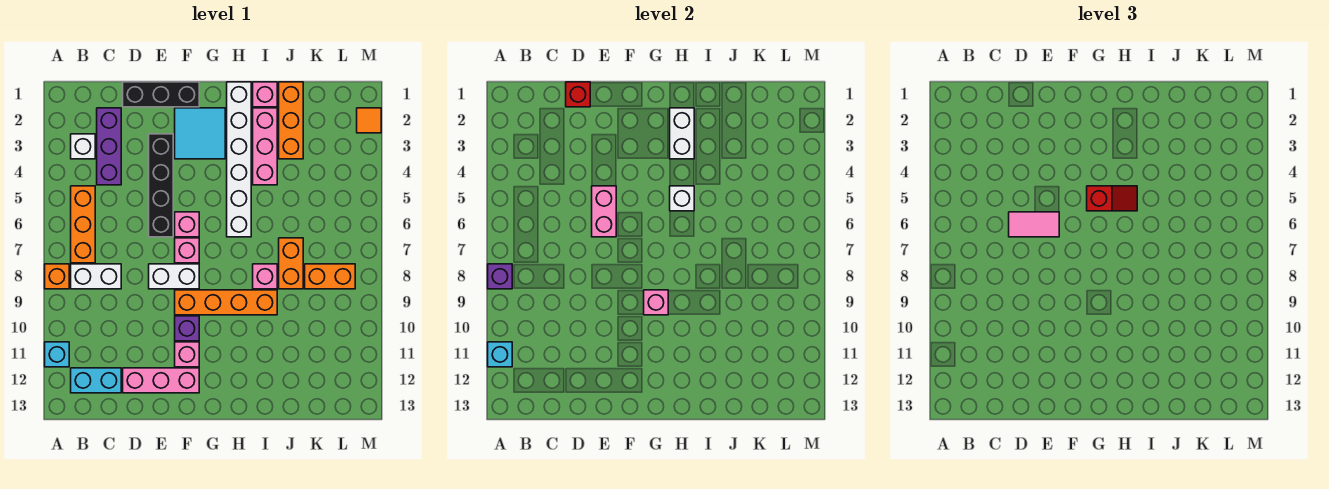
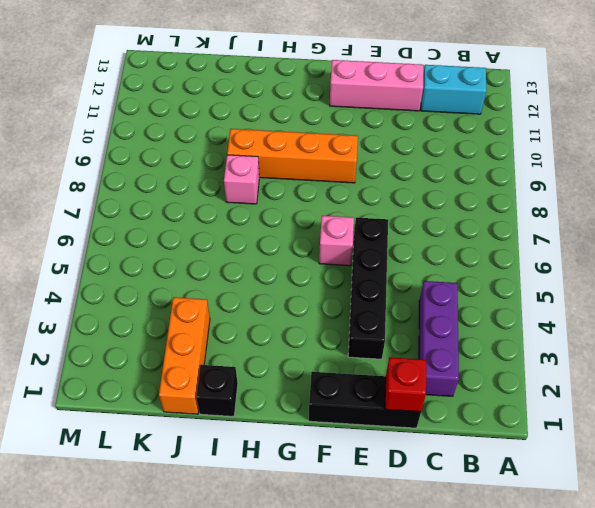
black brick I1 level 1 -> pink brick I1 level 1
none -> orange brick A8 level 1
none -> cyan brick A11 level 1
none -> white brick B3 level 1
none -> orange brick B5:B7 level 1

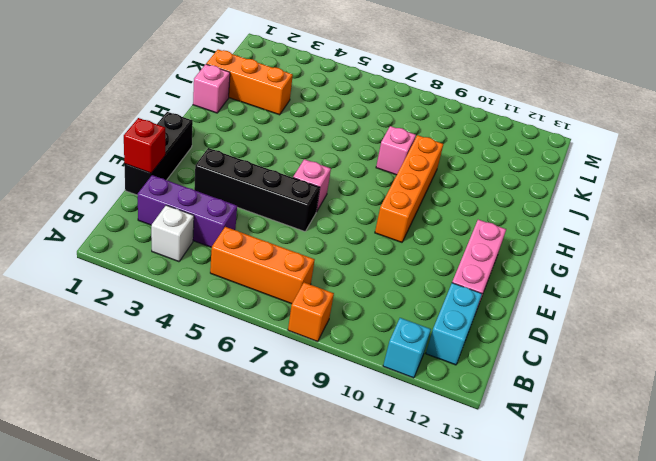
none -> white brick B8:C8 level 1
none -> white brick E8:F8 level 1
none -> cyan tile F2:G3 level 1
none -> pink brick F7 level 1

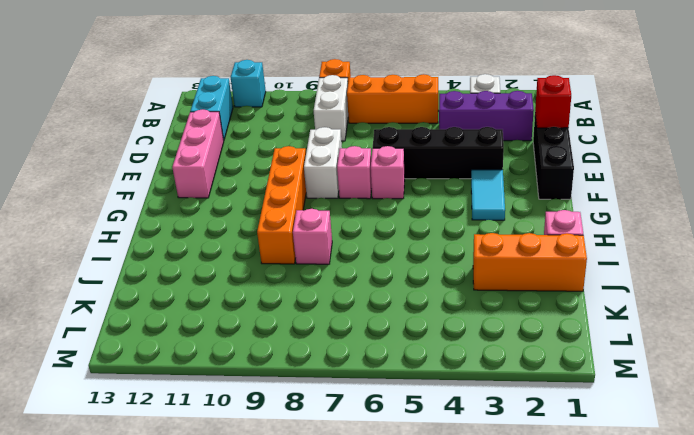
cyan tile F3:G3 level 1 -> cyan tile F2:G3 level 1
none -> purple brick F10 level 1
none -> pink brick F11 level 1
none -> white brick H1:H6 level 1
none -> pink brick I2:I4 level 1

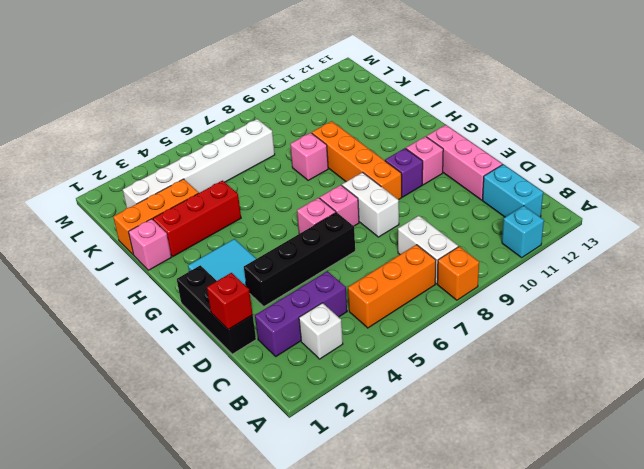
red brick I2:I4 level 1 -> pink brick I2:I4 level 1
white brick K2:K7 level 1 -> white brick H1:H6 level 1
none -> orange brick J7:J8 level 1
none -> orange brick K8:L8 level 1
none -> orange tile M2 level 1
none -> purple brick A8 level 2

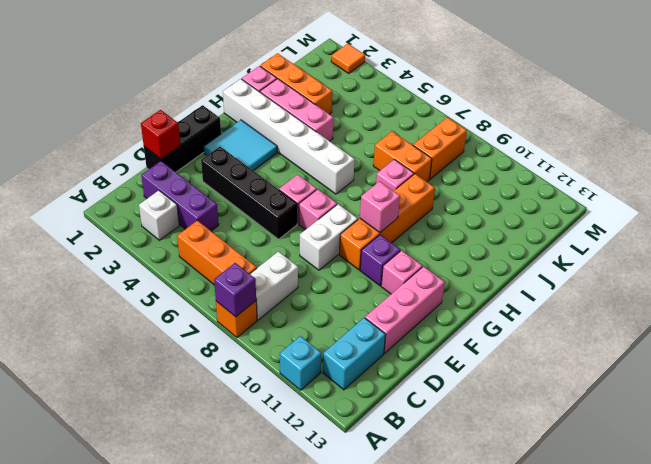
none -> cyan brick A11 level 2
none -> pink brick E5:E6 level 2
none -> white brick H2:H3 level 2
none -> white brick H5 level 2

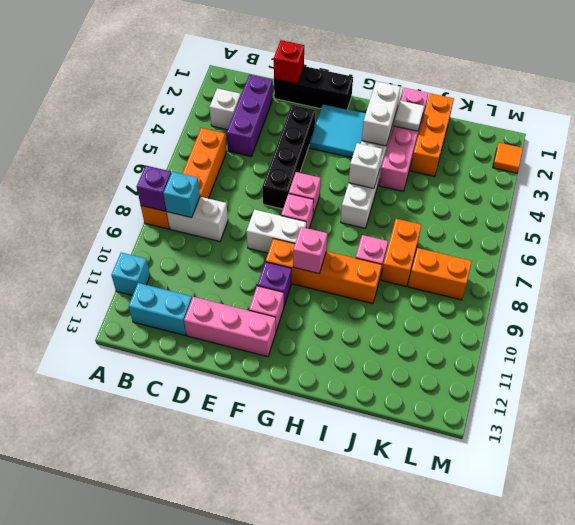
cyan brick B8 level 2 -> cyan brick A11 level 2
white tile I2 level 2 -> none
none -> pink brick E5:E6 level 2
none -> pink tile D6:E6 level 3
none -> red slope G5:H5 level 3 top G

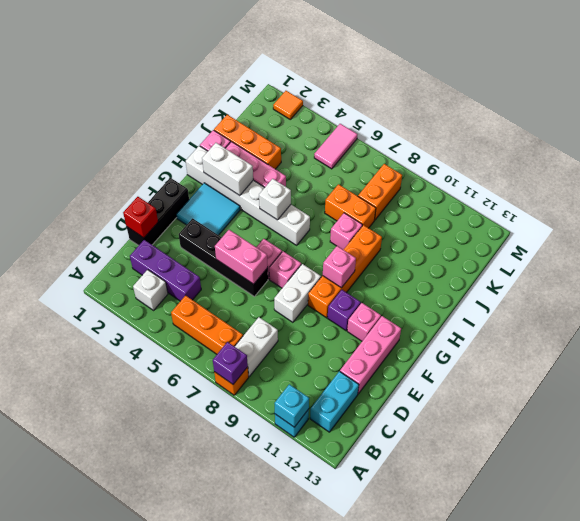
pink tile L5:M5 level 1 -> pink tile D6:E6 level 3
none -> red slope G5:H5 level 3 top G

